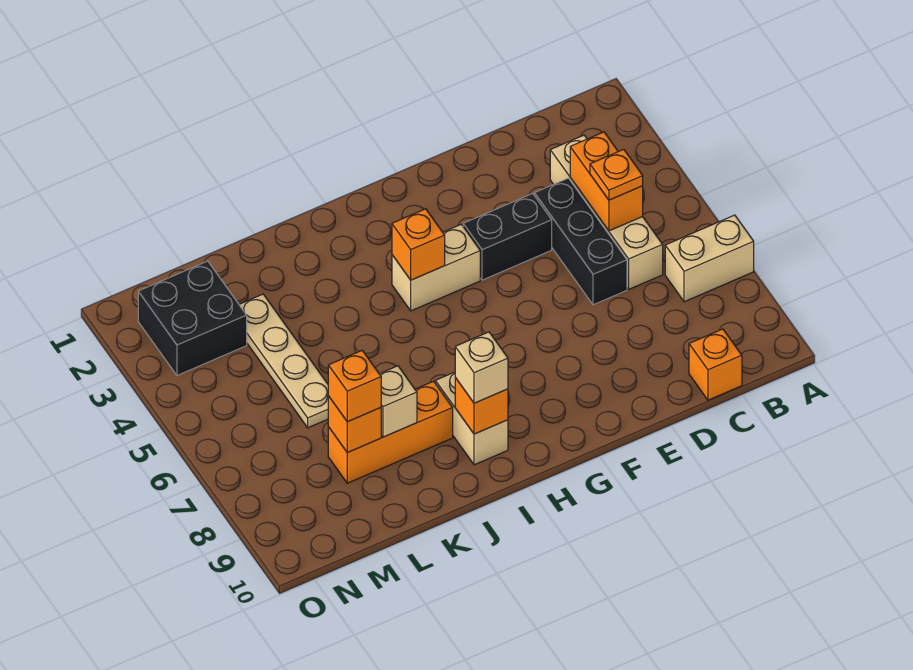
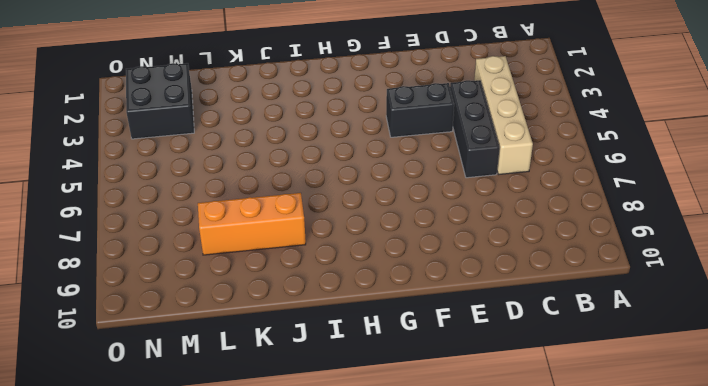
none -> tan brick A7:B7 level 1
none -> orange brick C10 level 1
none -> tan brick G4:H4 level 1

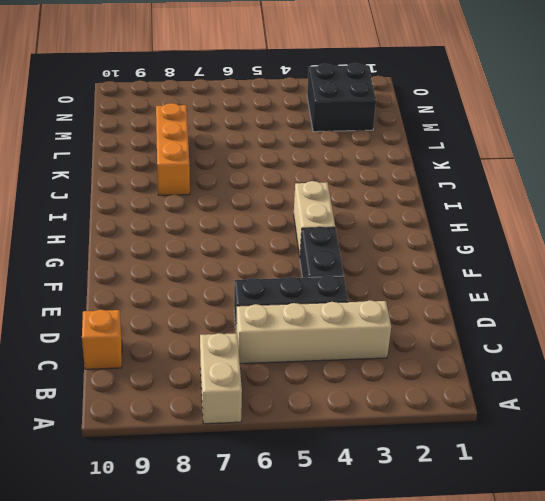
none -> tan brick I8:I9 level 1
none -> tan plate L3:L6 level 1
none -> orange brick C4:C5 level 2

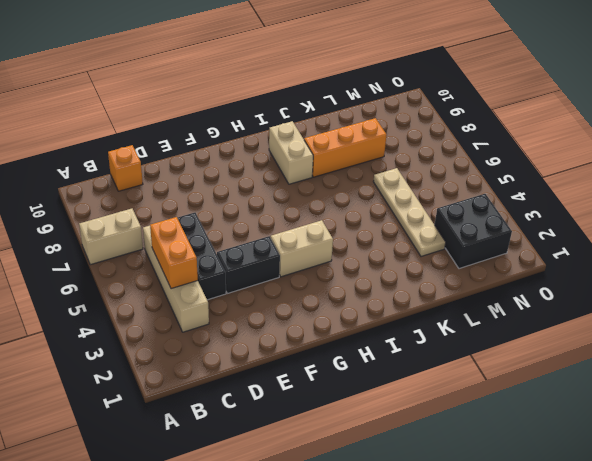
none -> orange brick H4 level 2
none -> orange brick I9 level 2
none -> tan brick K8 level 2

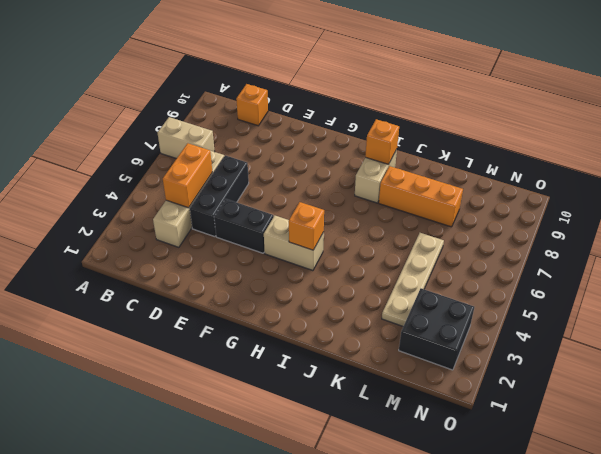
none -> tan brick K8 level 2
none -> orange brick L8 level 2
none -> orange plate C5 level 3

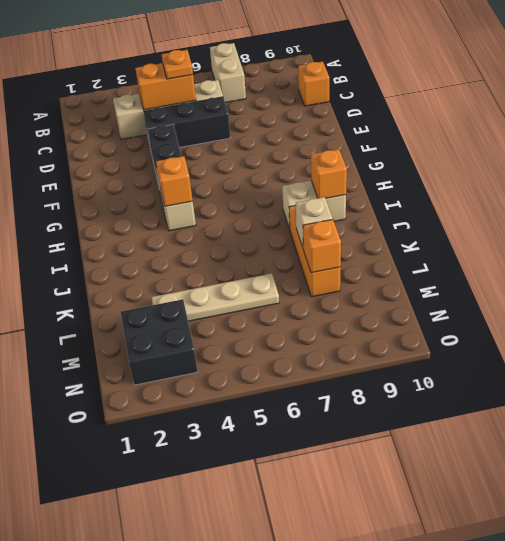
none -> tan brick I9 level 3
none -> orange brick L8 level 3

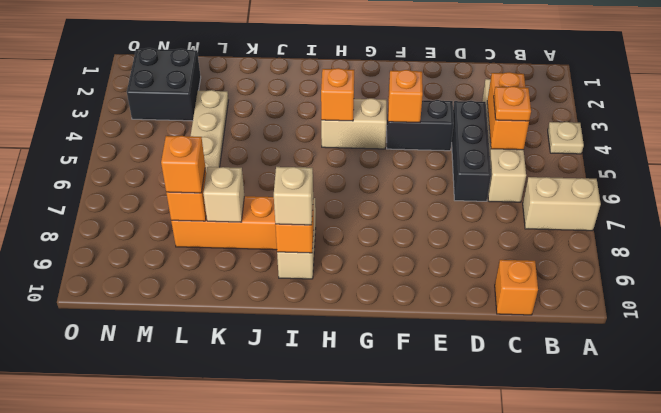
tan plate A4 level 1 -> none
orange brick F4 level 2 -> none

